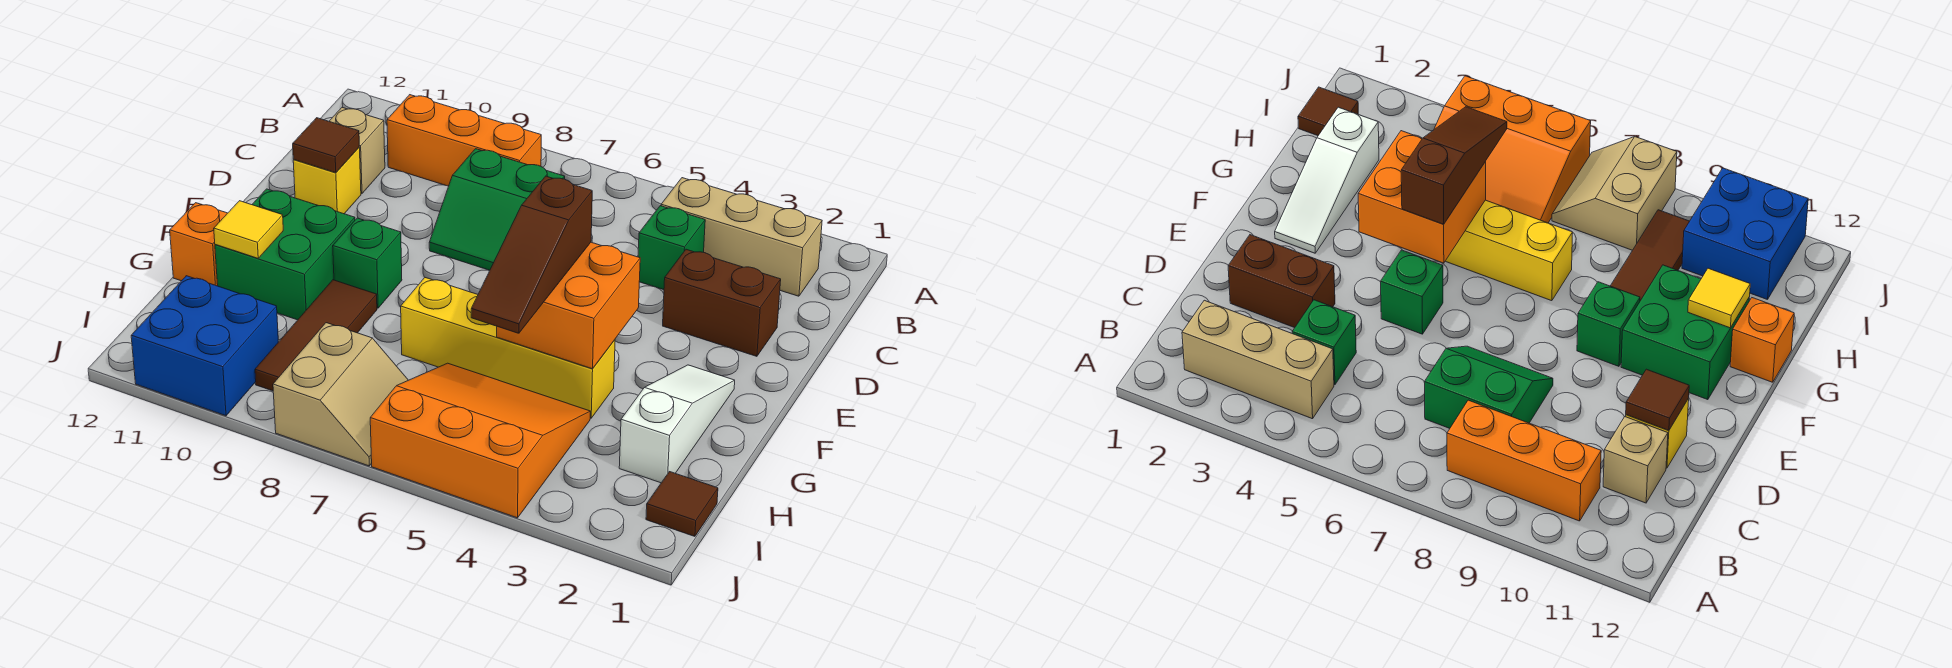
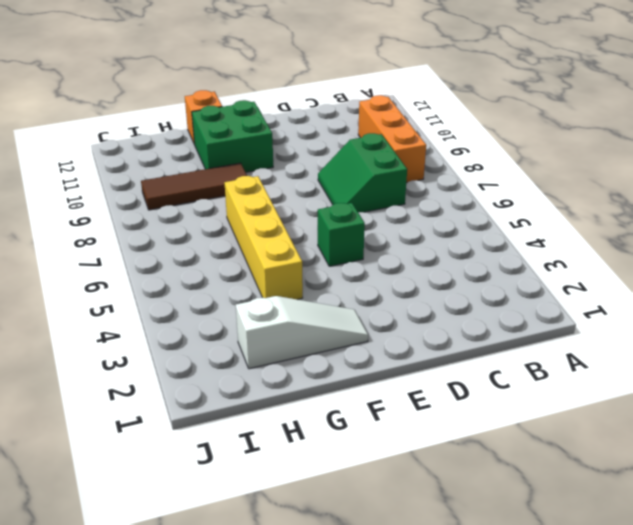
none -> tan brick B2:B4 level 1
none -> green brick C4 level 1
none -> tan brick C11 level 1

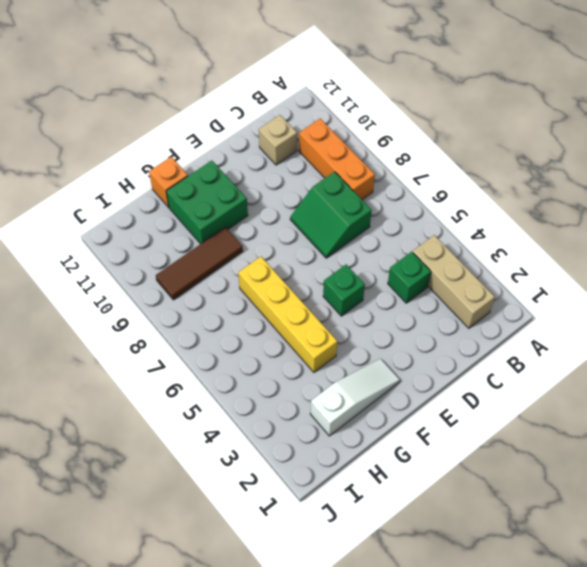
none -> brown brick D2:D3 level 1
none -> yellow brick D11 level 1
none -> green brick F9 level 1

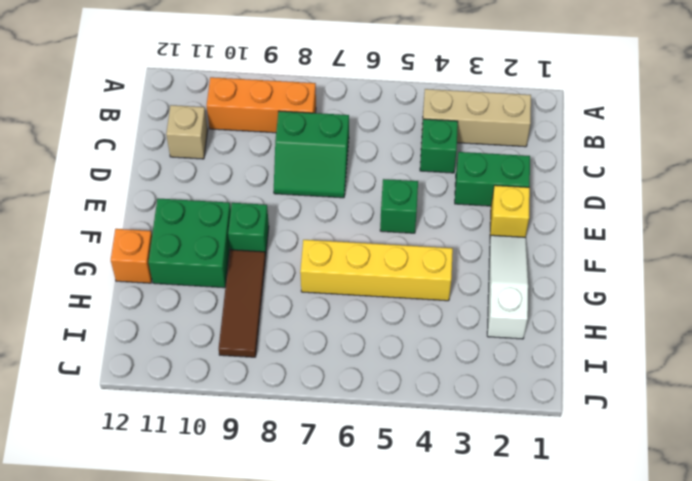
green brick D2:D3 level 1 -> brown brick D2:D3 level 1
yellow brick E2 level 1 -> yellow brick D11 level 1
none -> orange slope H4:J6 level 1 top J
none -> brown tile I1 level 1
none -> tan slope I7:J8 level 1 top 8

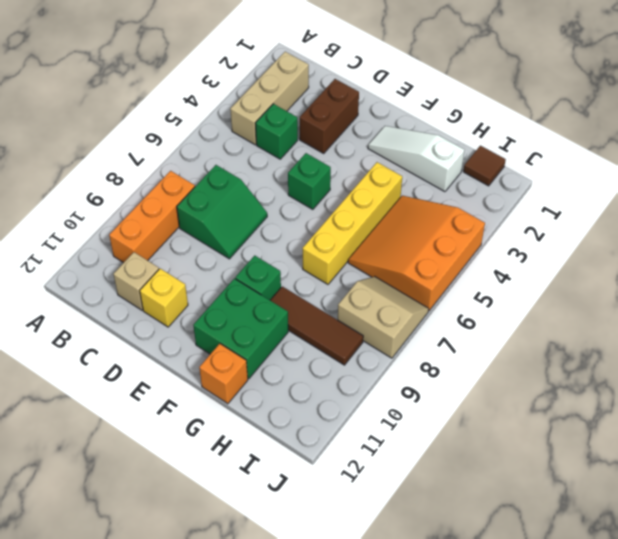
none -> blue brick I10:J11 level 1
none -> brown tile D11 level 2
none -> orange brick F4:G5 level 2

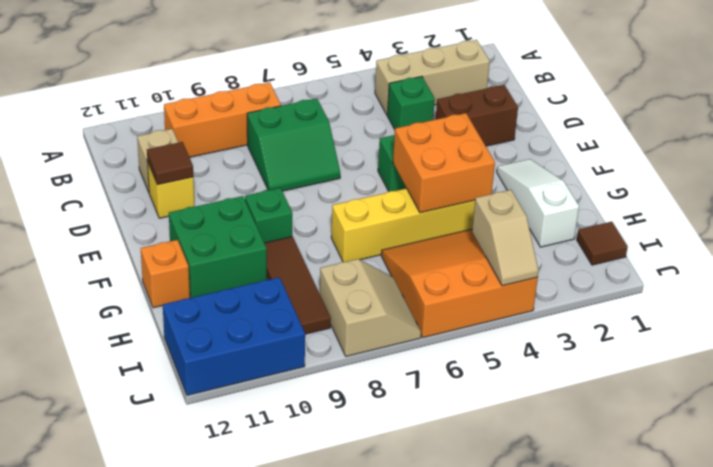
tan slope I4:J4 level 2 top I -> none
blue brick I10:J12 level 1 -> blue brick I10:J11 level 1
none -> yellow tile G11 level 2
none -> brown slope F5:H5 level 3 top F

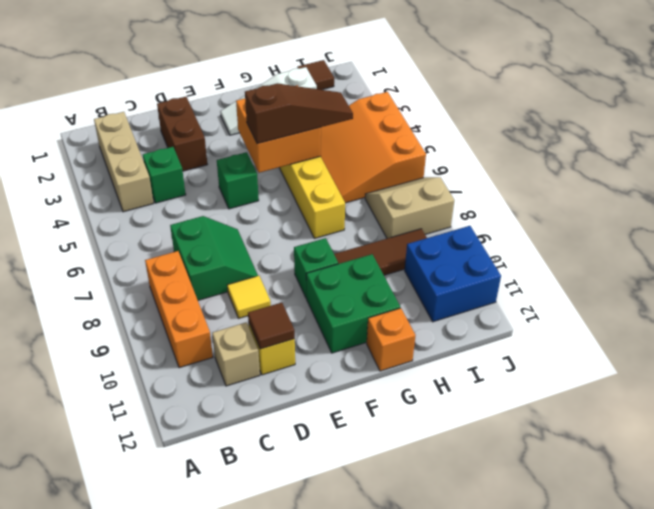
yellow tile D9 level 1 -> yellow tile G11 level 2

